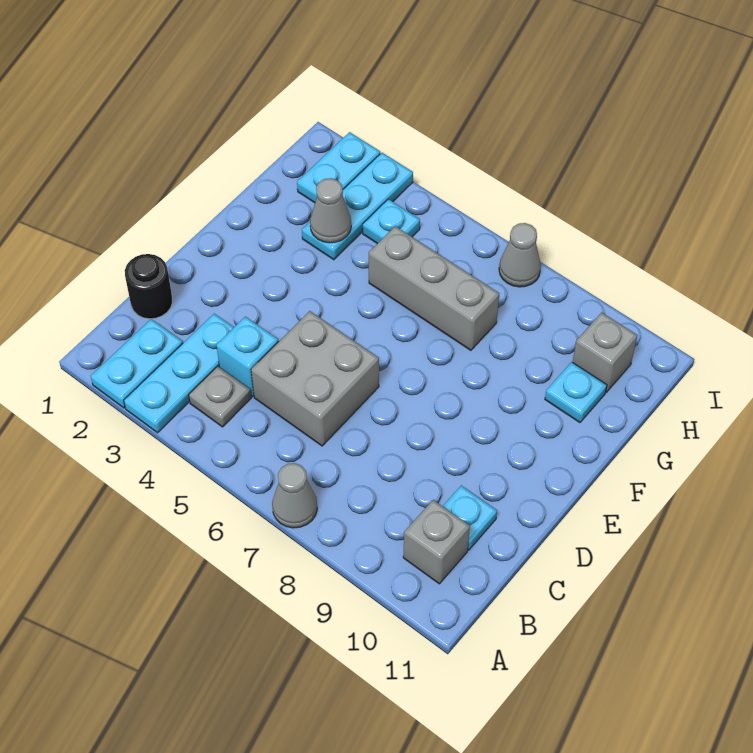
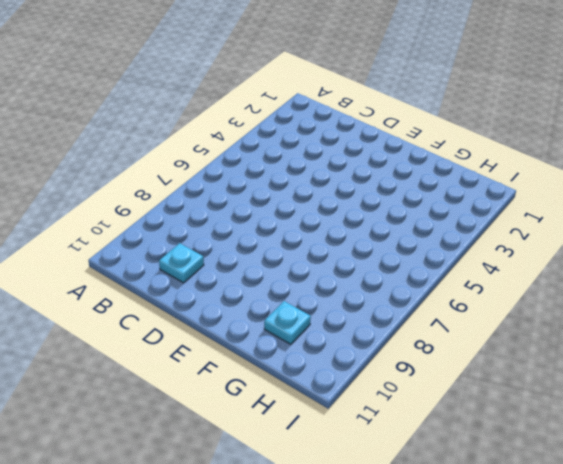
none -> cyan plate A2:B2 level 1
none -> cyan plate A3:C3 level 1
none -> grey cone A7 level 1

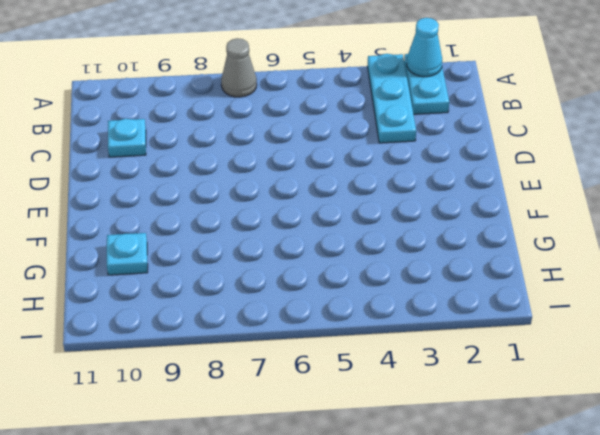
cyan cone A2 level 2 -> none
none -> grey plate B4 level 1
none -> grey brick B10 level 1
none -> black round brick C1 level 1

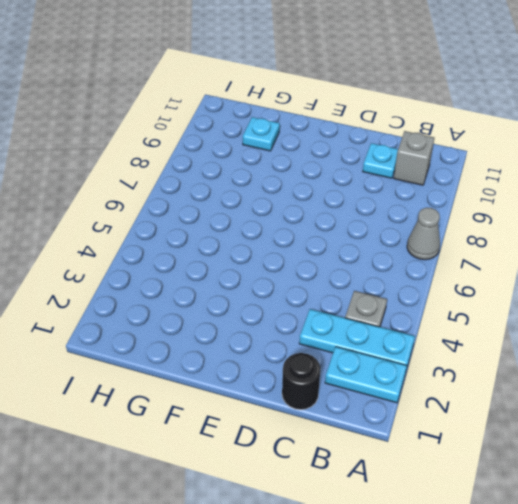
none -> cyan brick C4 level 1
none -> grey brick C5:D6 level 1
none -> cyan plate G3:I3 level 1

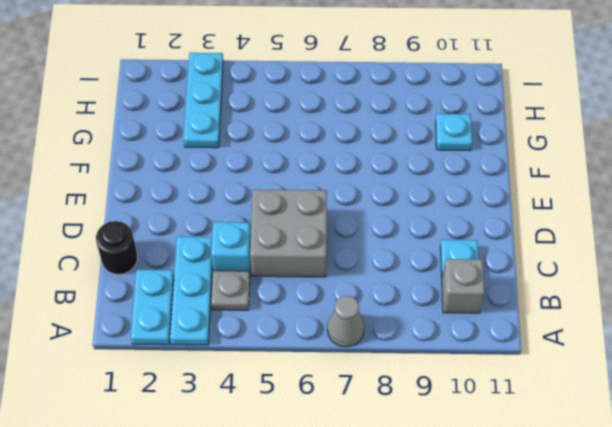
none -> grey brick G5:G7 level 1
none -> cyan plate H2:I2 level 1
none -> cyan plate H4 level 1

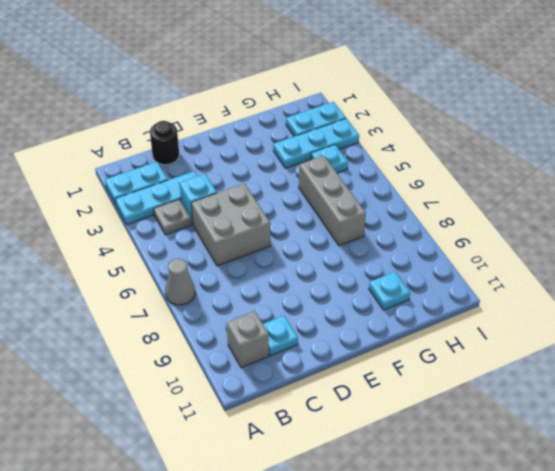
none -> grey brick H10 level 1
none -> grey cone I7 level 1
none -> grey cone G3 level 2

